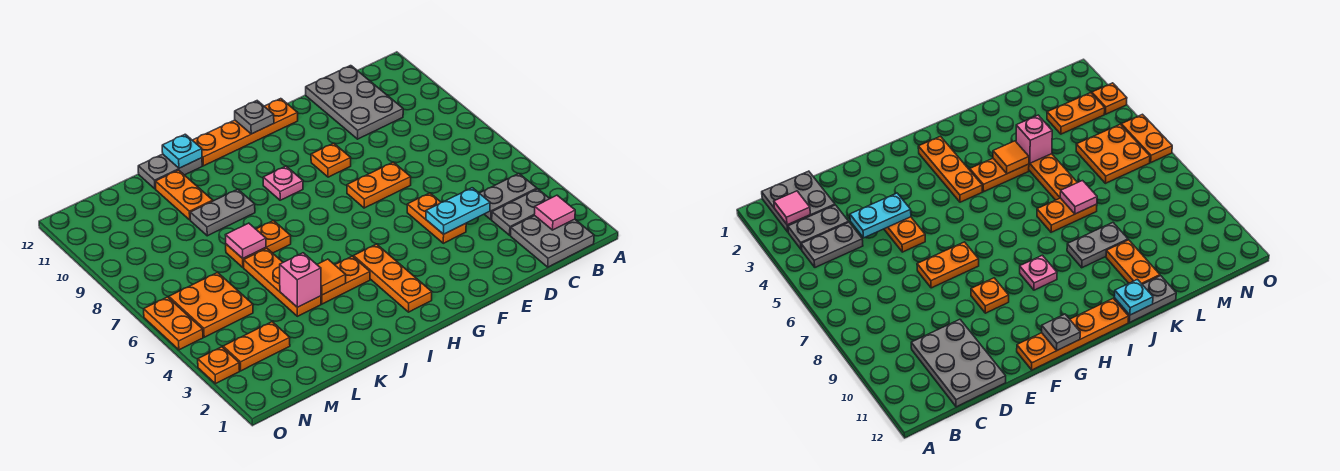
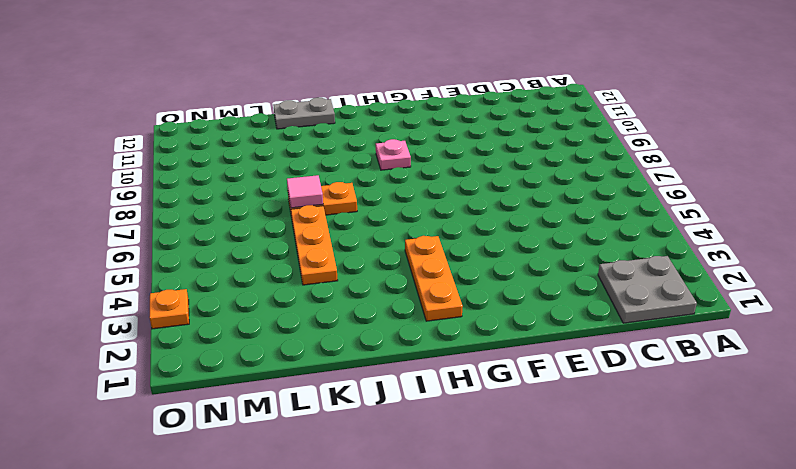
none -> grey plate B3:C3 level 1
none -> grey plate B4:C4 level 1
none -> grey plate C10:D12 level 1

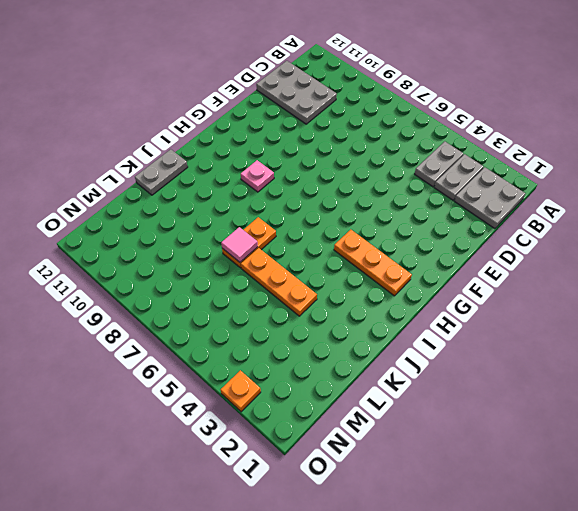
none -> orange plate E4:E5 level 1
none -> orange plate E7:F7 level 1
none -> orange plate F9 level 1

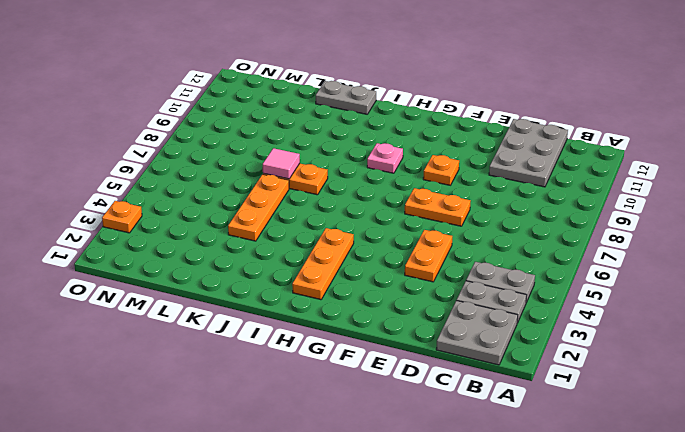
none -> orange plate F12:I12 level 1
none -> orange plate I4:J4 level 1
none -> grey plate J9:K9 level 1

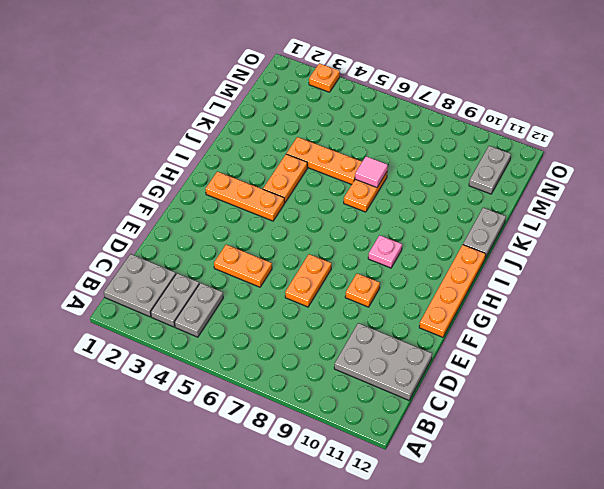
grey plate M11:N11 level 1 -> grey plate J9:K9 level 1
none -> orange plate K10:K11 level 1
none -> orange plate M3:N3 level 1
none -> orange plate M5:N6 level 1

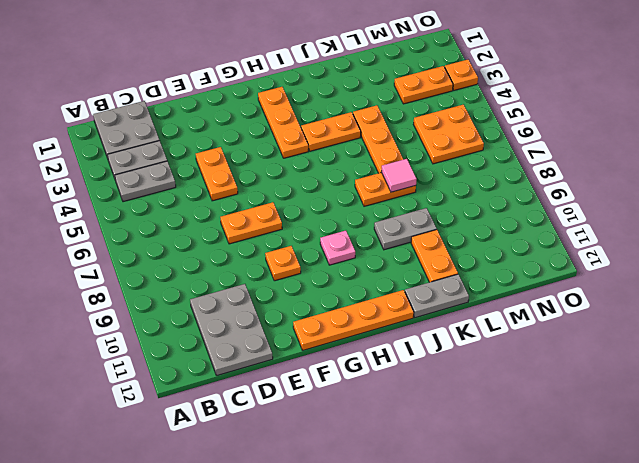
none -> orange plate O5:O6 level 1
none -> pink tile B2 level 2
none -> cyan plate D4:E4 level 2

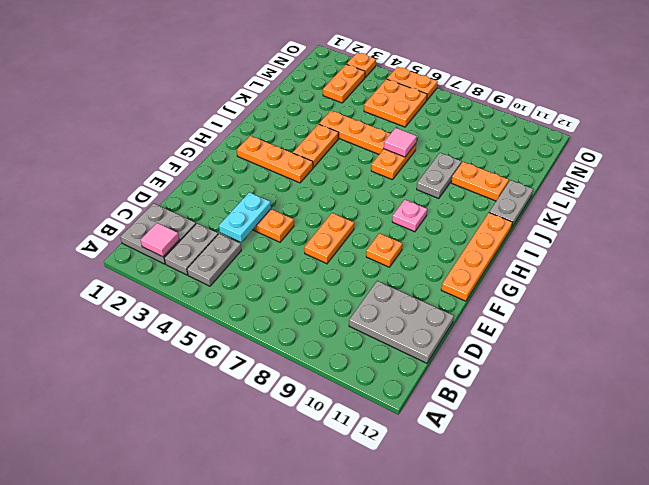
none -> grey plate G12 level 2
none -> orange tile J4 level 2
none -> cyan plate J12 level 2

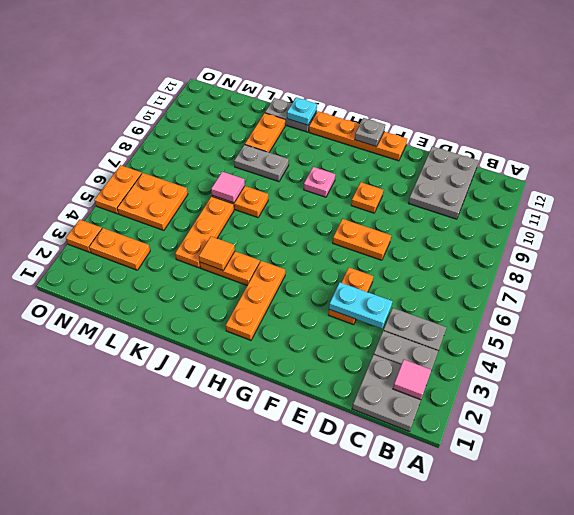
none -> pink brick K4 level 2

